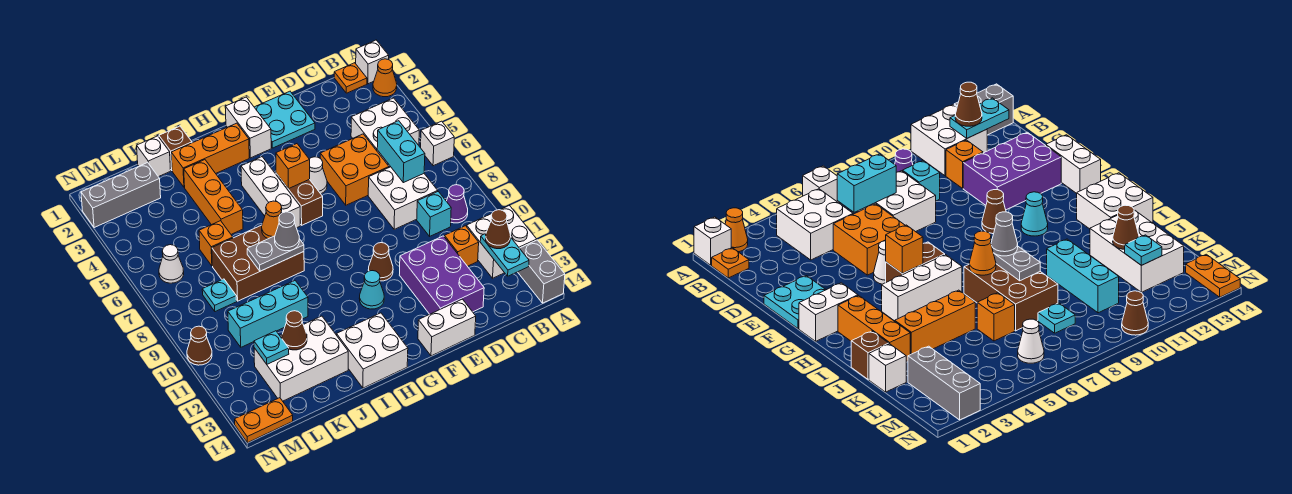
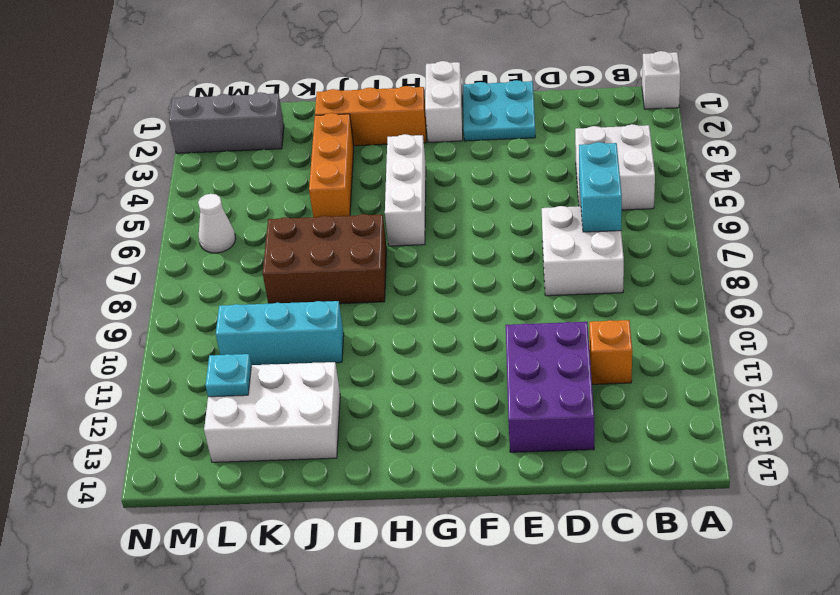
none -> orange cone A2 level 1
none -> white brick A6 level 1
none -> white brick A11:B12 level 1
none -> grey brick A13:A14 level 1

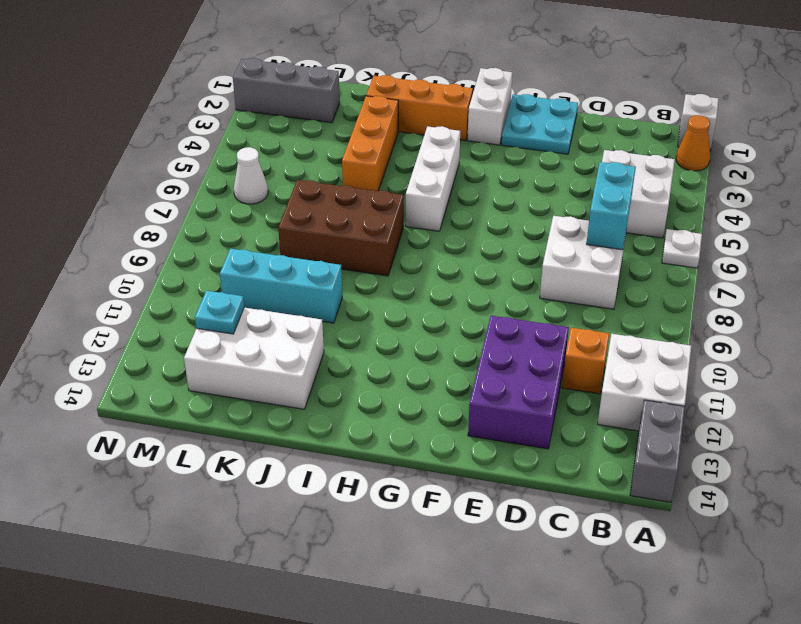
white plate A6 level 1 -> white brick A6 level 1
none -> orange plate B1 level 1
none -> purple cone B9 level 1
none -> cyan brick C9 level 1
none -> orange brick D5:E6 level 1

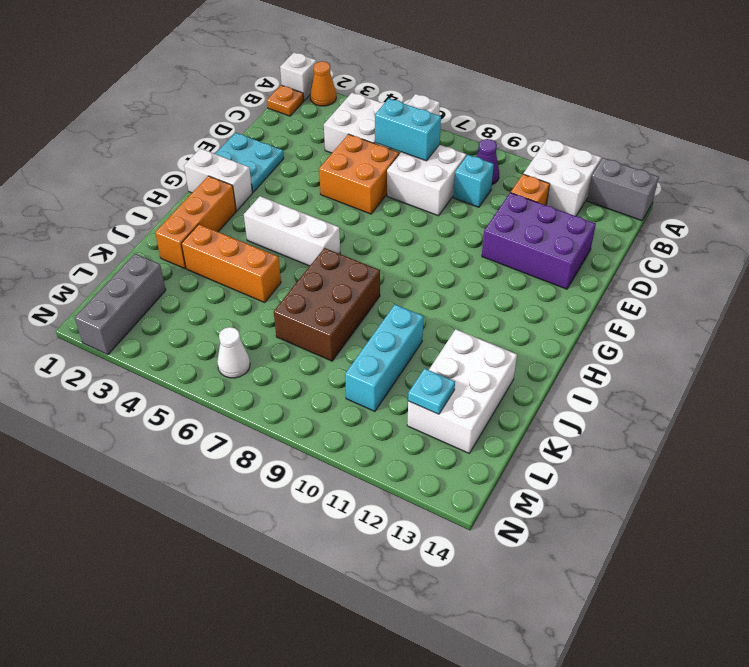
none -> white brick E14:F14 level 1
none -> white cone F5 level 1
none -> brown cone F10 level 1
none -> brown brick G5:G6 level 1

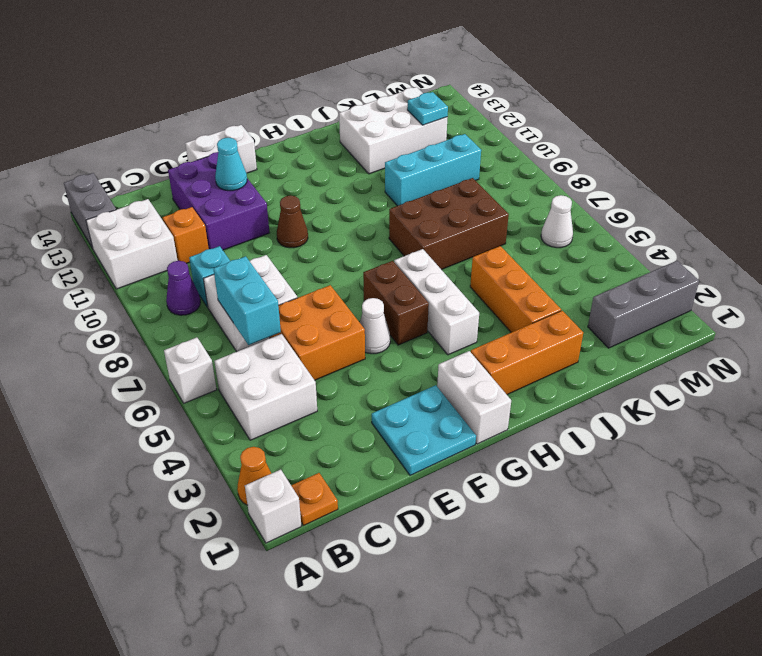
cyan cone E12 level 2 -> cyan cone G11 level 1
none -> white brick H13:I14 level 1
none -> brown brick J1 level 1
none -> white brick K1 level 1
none -> orange brick K6 level 1

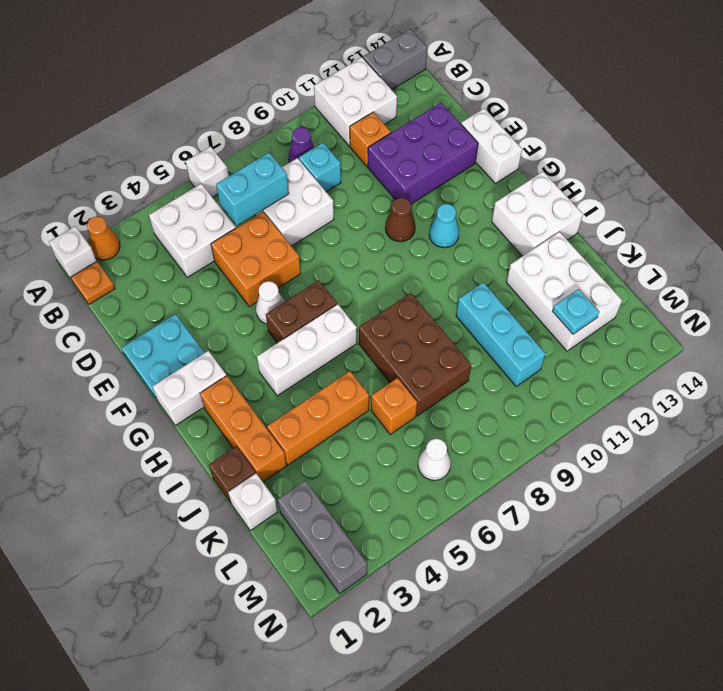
none -> cyan plate L8 level 1
none -> orange plate M14:N14 level 1
none -> brown cone N10 level 1
none -> cyan plate B12:B13 level 2

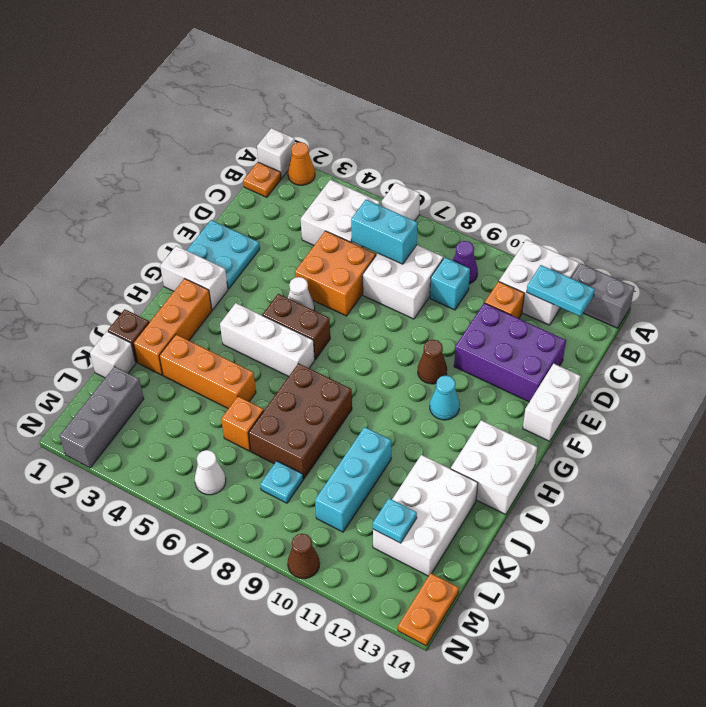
none -> orange brick G5 level 2
none -> orange cone I7 level 2
none -> grey plate I8:J8 level 2
none -> brown cone K12 level 2

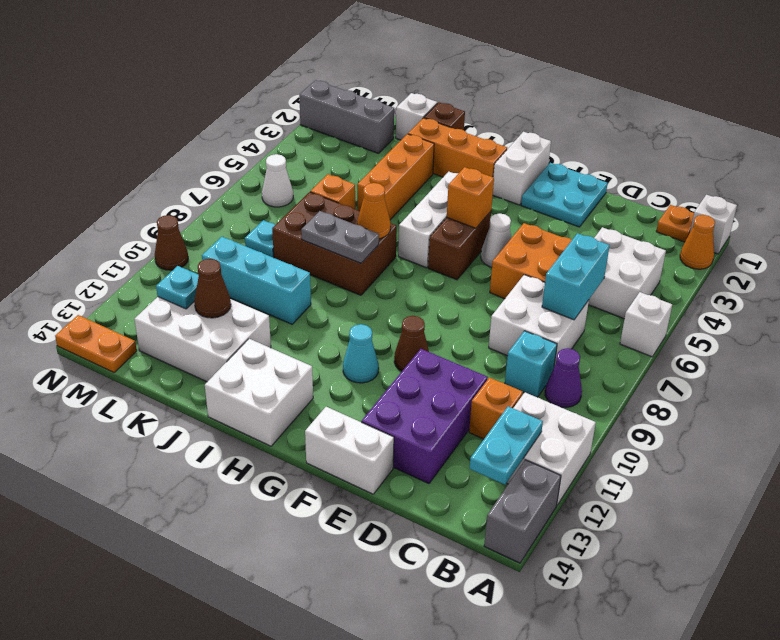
none -> brown cone B12 level 3
none -> grey cone I8 level 3

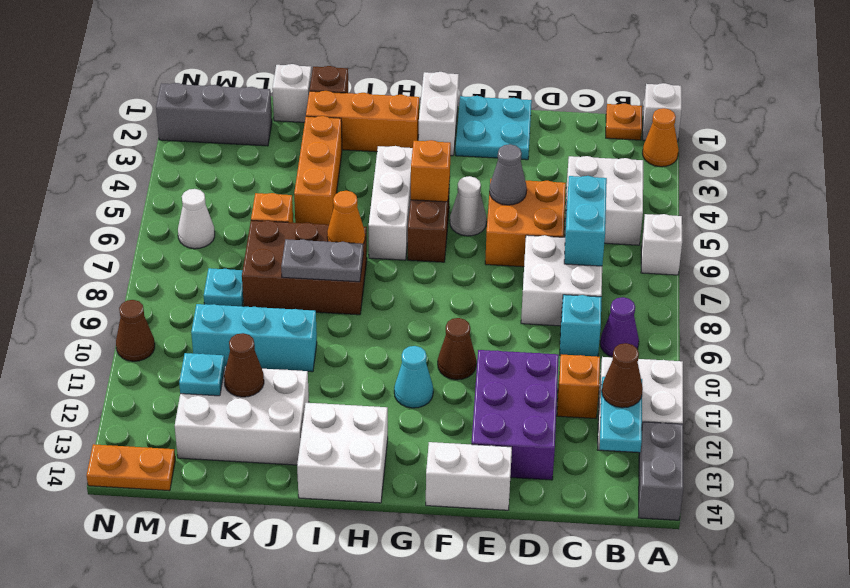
grey cone E5 level 2 -> grey cone I8 level 3

